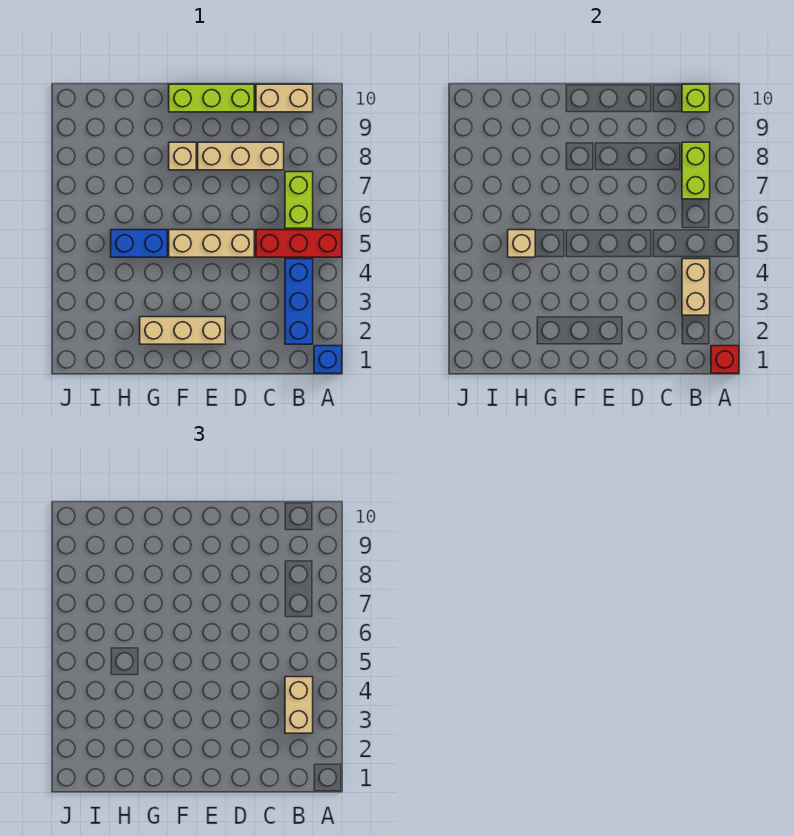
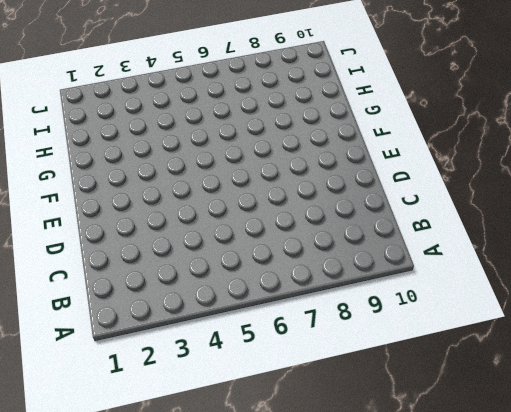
none -> blue brick A1 level 1
none -> red brick A5:C5 level 1
none -> blue brick B2:B4 level 1

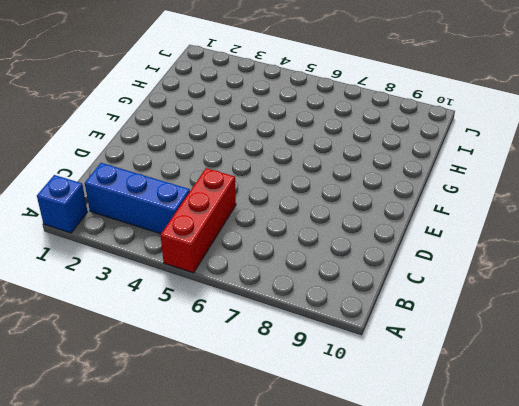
none -> lime brick B6:B7 level 1
none -> tan brick B10:C10 level 1
none -> tan brick C8:E8 level 1

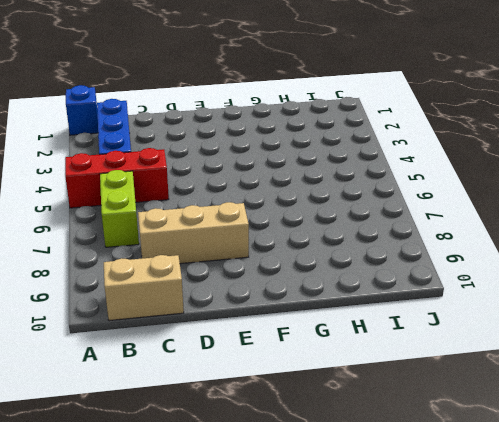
none -> tan brick D5:F5 level 1
none -> lime brick D10:F10 level 1
none -> tan brick E2:G2 level 1

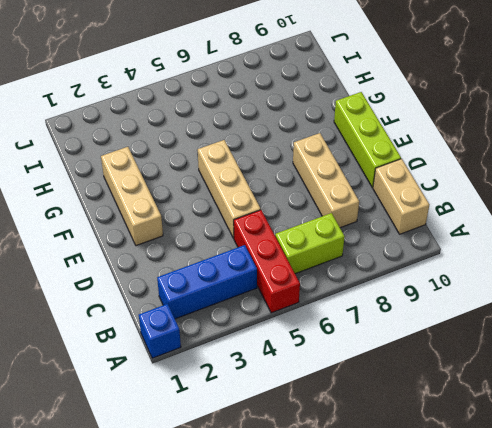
none -> tan brick F8 level 1
none -> blue brick G5:H5 level 1
none -> red brick A1 level 2

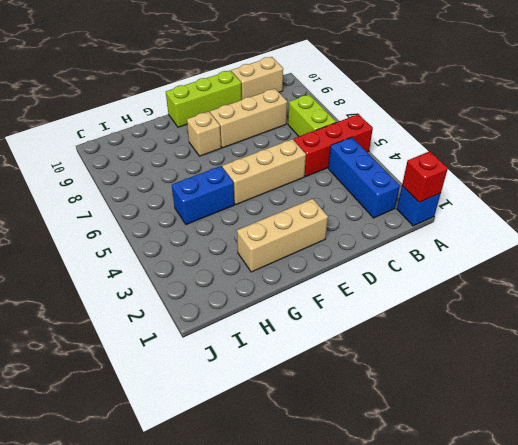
none -> tan brick B3:B4 level 2
none -> lime brick B7:B8 level 2
none -> lime brick B10 level 2

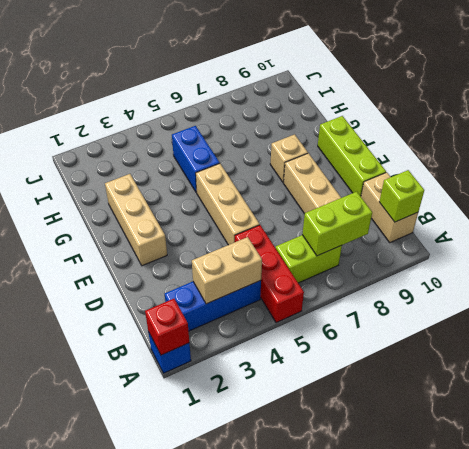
none -> tan brick H5 level 2
none -> tan brick B3:B4 level 3

